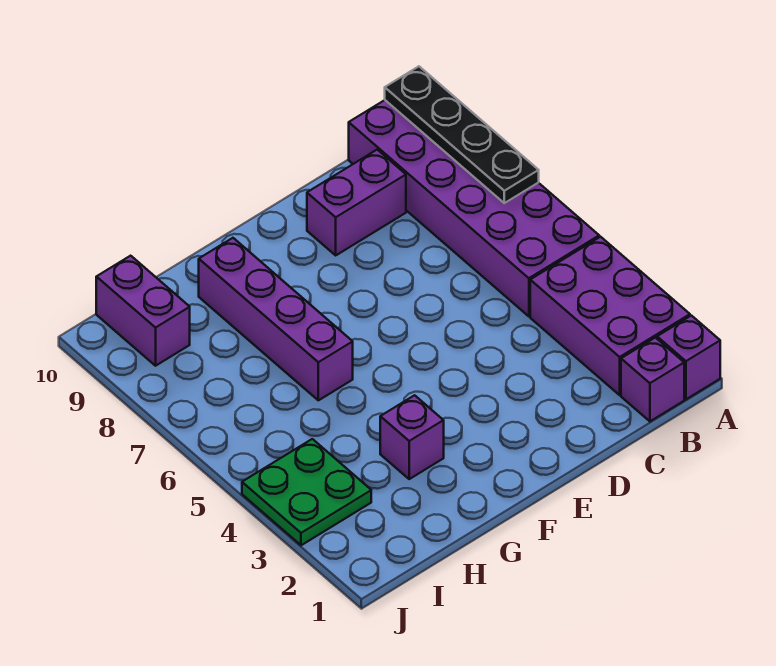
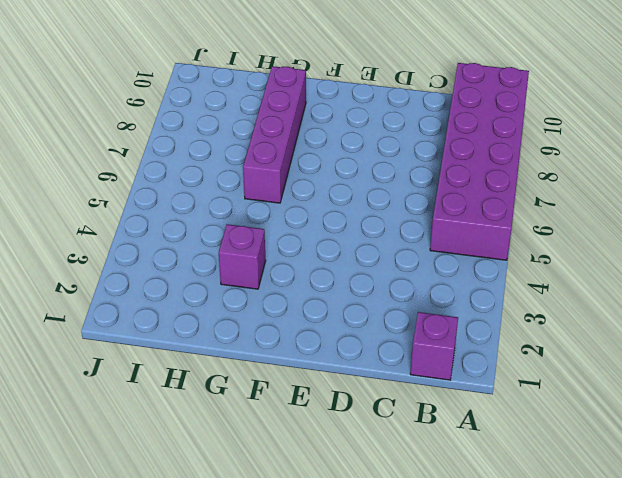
none -> purple brick A1 level 1
none -> purple brick A2:B4 level 1

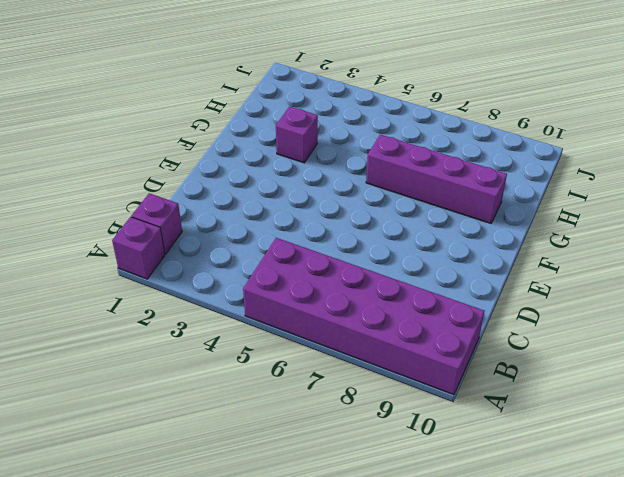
none -> purple brick A2:B4 level 1
none -> purple brick C9:D9 level 1

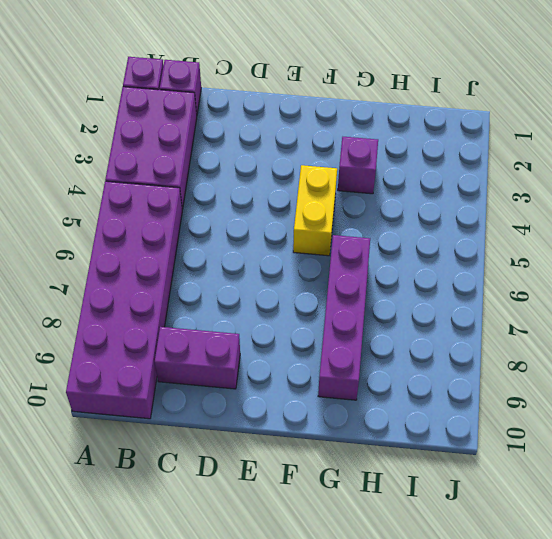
yellow brick F4:F5 level 1 -> none
none -> green plate I3:J4 level 1
none -> purple brick I9:I10 level 1

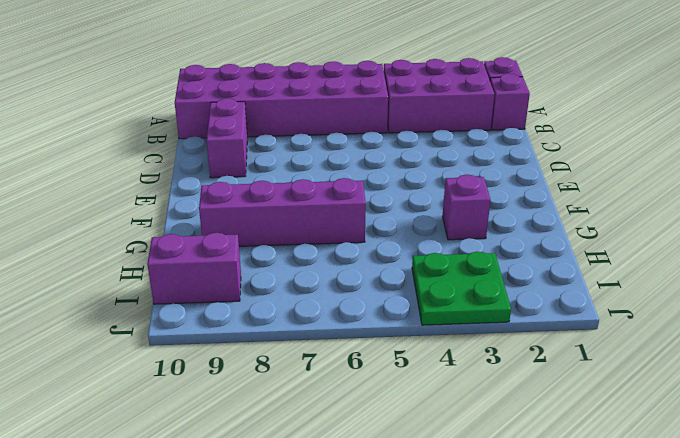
none -> black plate A7:A10 level 2

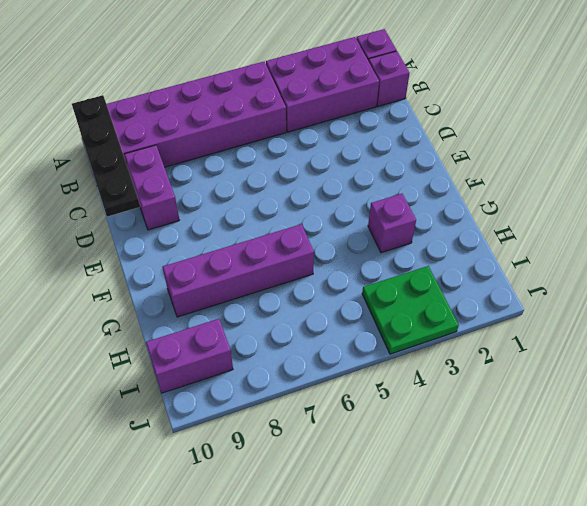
black plate A10:D10 level 2 -> black plate A7:A10 level 2

